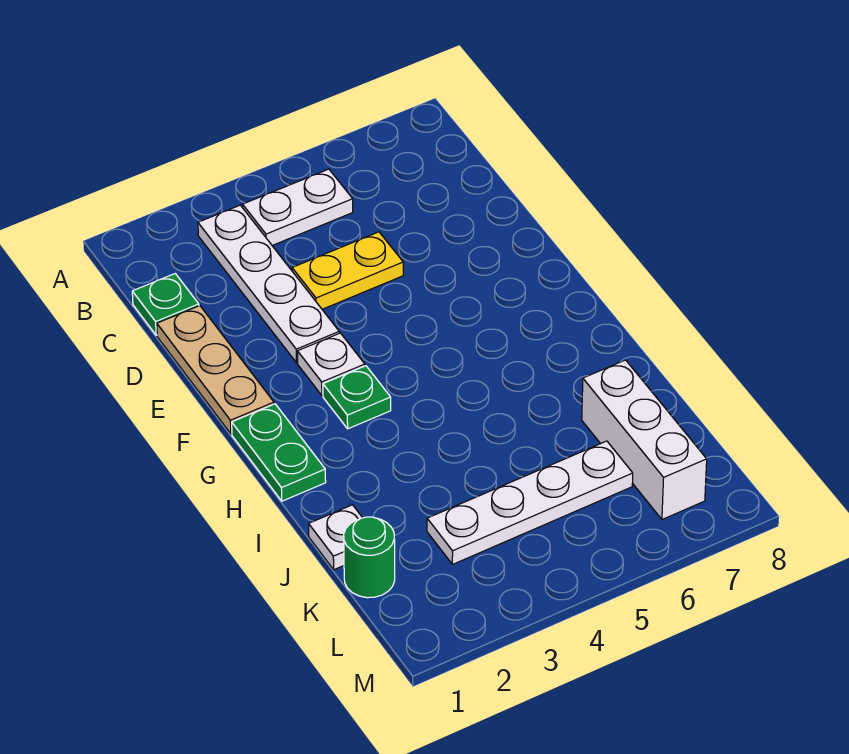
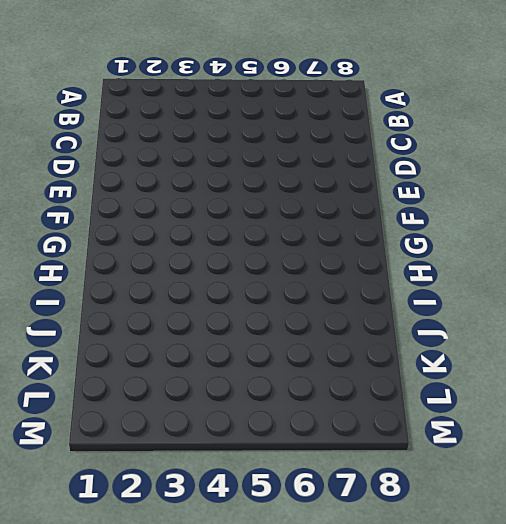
none -> white plate B3:E3 level 1
none -> white plate B4:B5 level 1
none -> green plate C1 level 1

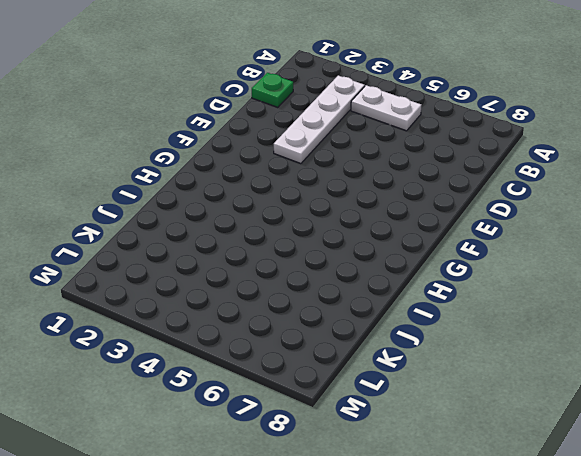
none -> tan plate D1:F1 level 1
none -> yellow plate D4:D5 level 1
none -> white plate F3 level 1

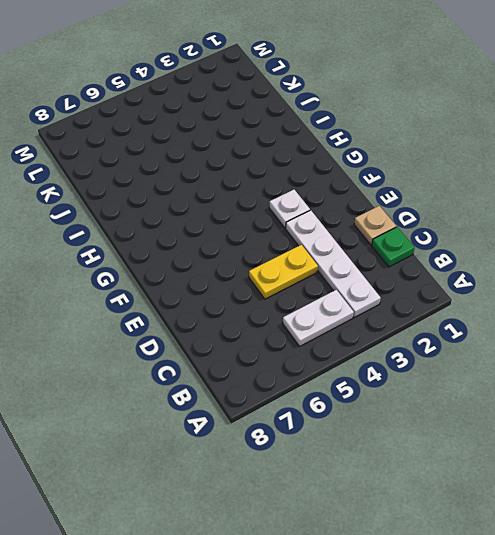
tan plate D1 level 1 -> tan plate D1:F1 level 1
none -> green plate G1:H1 level 1
none -> green plate G3 level 1
none -> white plate J1 level 1

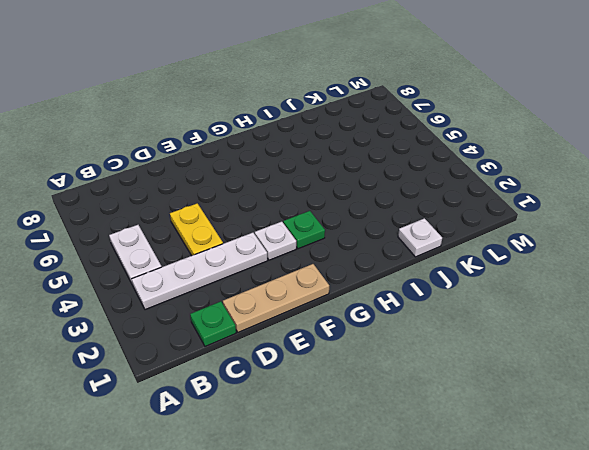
none -> green plate G1:H1 level 1
none -> white brick J7:L7 level 1
none -> green round brick K1 level 1

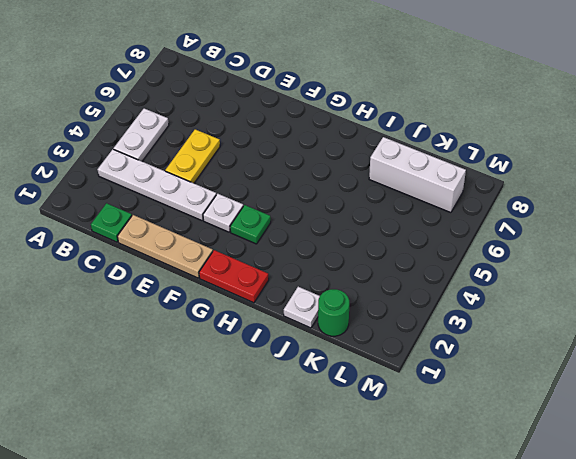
red plate G1:H1 level 1 -> green plate G1:H1 level 1
none -> white plate K3:K6 level 1

